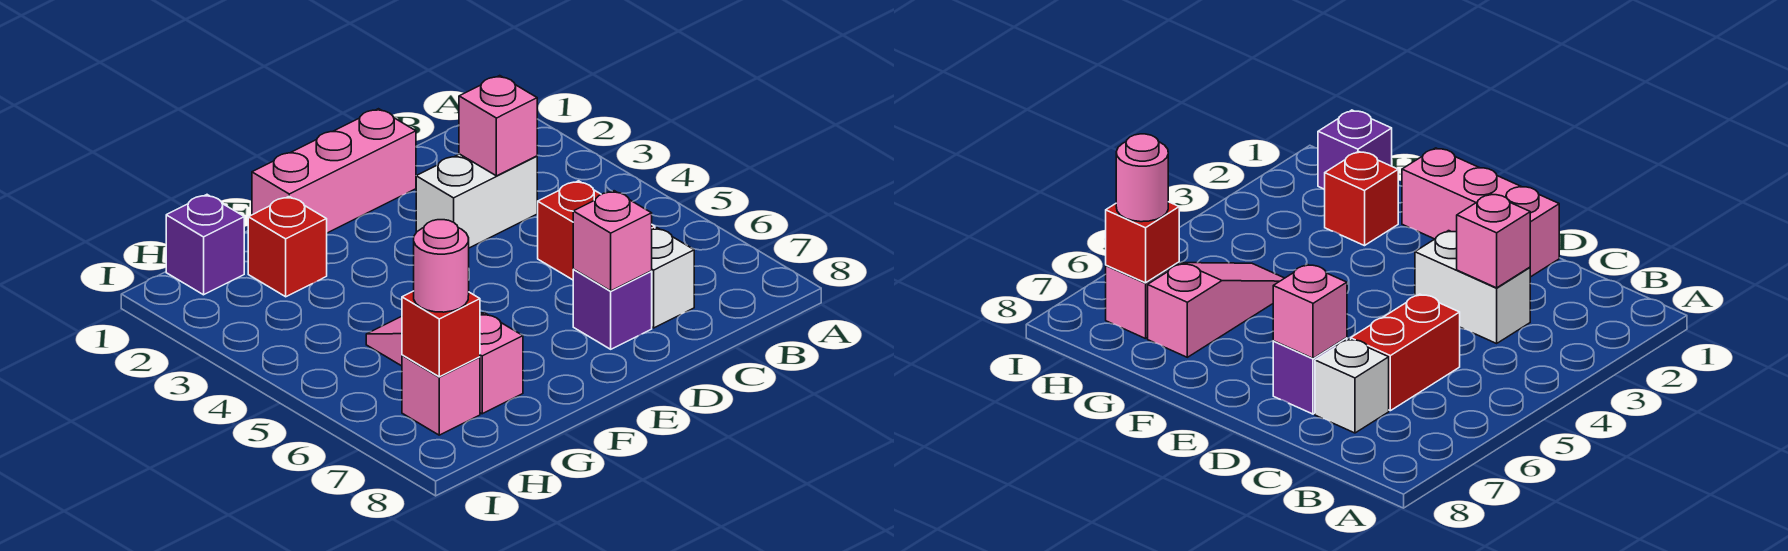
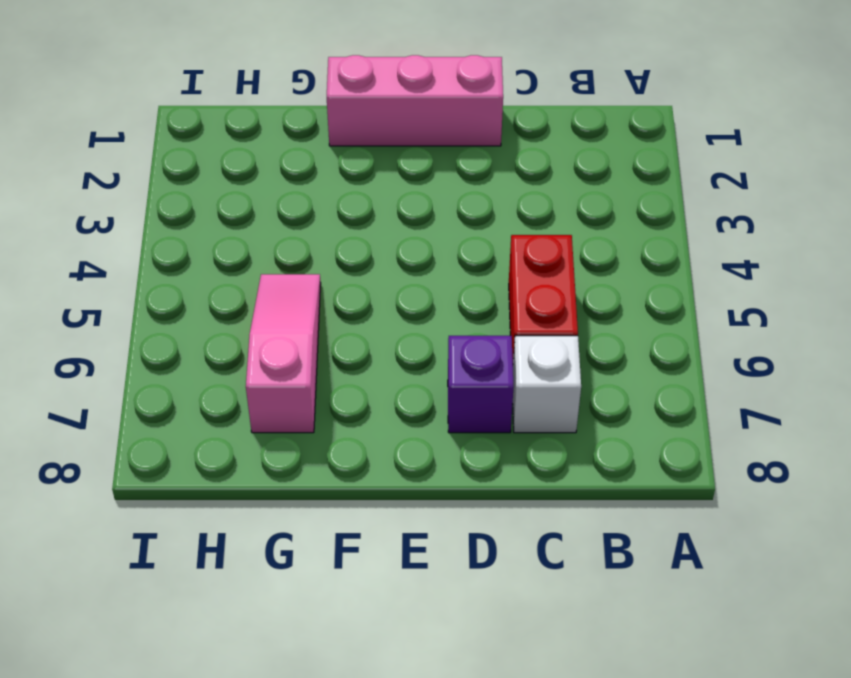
none -> white brick C3:D3 level 1
none -> red brick G2 level 1
none -> purple brick H1 level 1

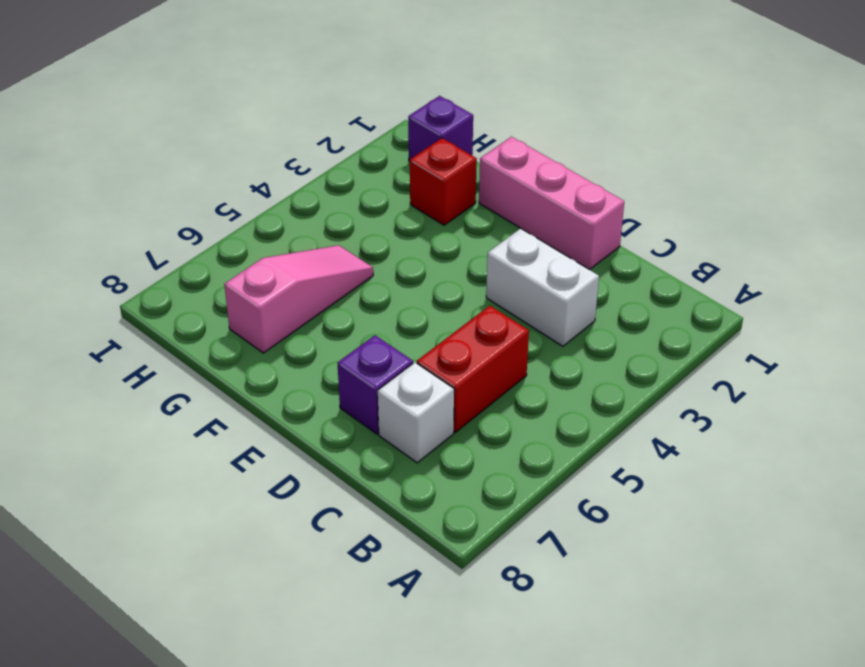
none -> pink brick H7 level 1
none -> pink brick C3 level 2
none -> pink brick D7 level 2

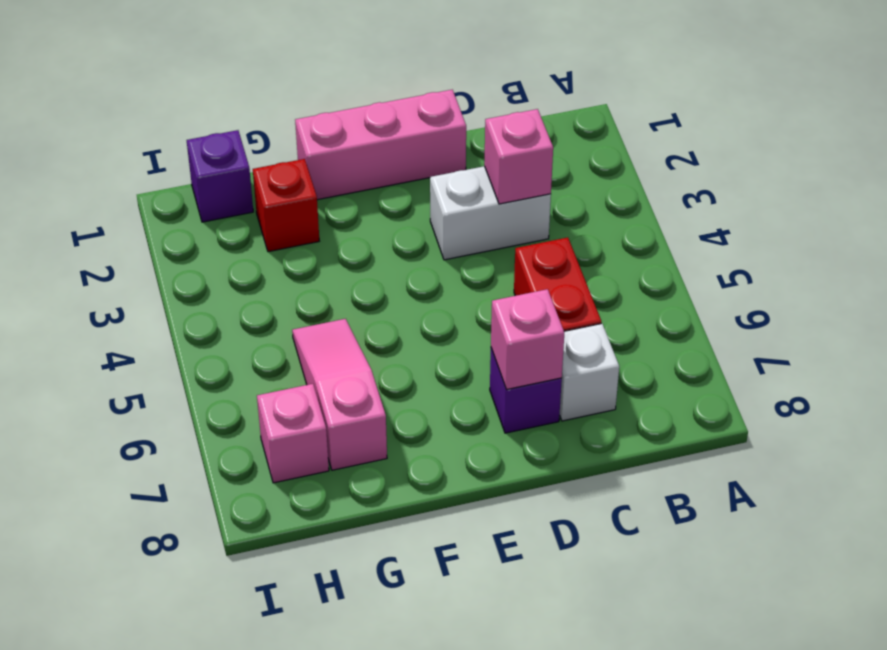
none -> red brick H7 level 2
none -> pink round brick H7 level 3

